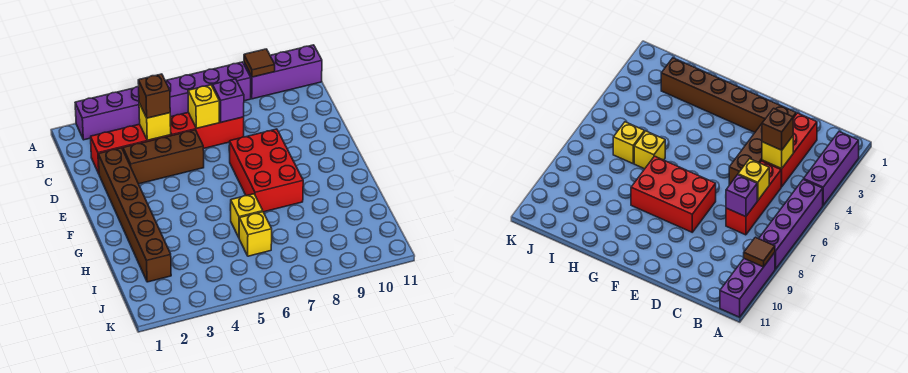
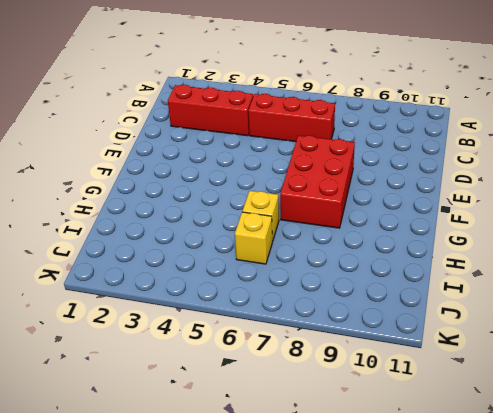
none -> purple brick A2:A4 level 1
none -> purple brick A5:A8 level 1
none -> purple brick A9:A11 level 1

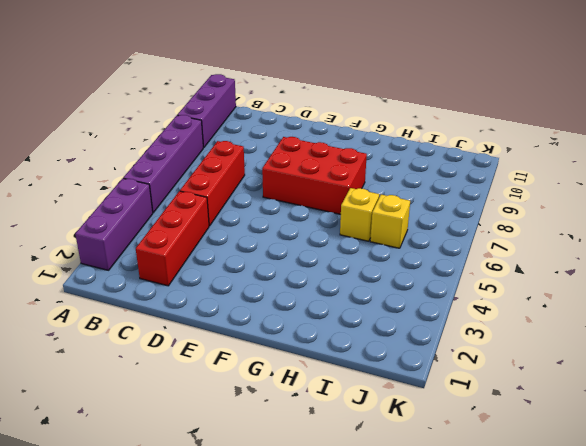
none -> brown brick D2:I2 level 1
none -> brown brick D3:D5 level 1
none -> brown tile A9 level 2

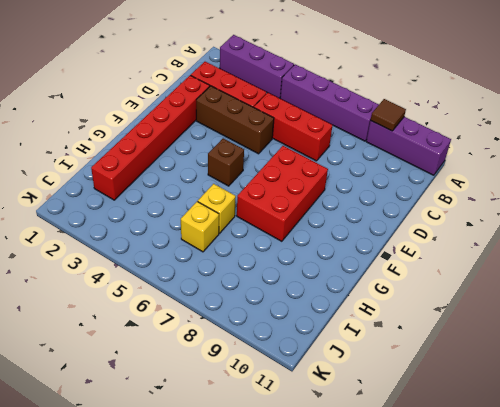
red brick D2:I2 level 1 -> brown brick D2:I2 level 1
brown brick F5 level 1 -> brown brick C4 level 3
none -> yellow brick C4 level 2
none -> yellow brick C6 level 2
none -> purple brick C7 level 2

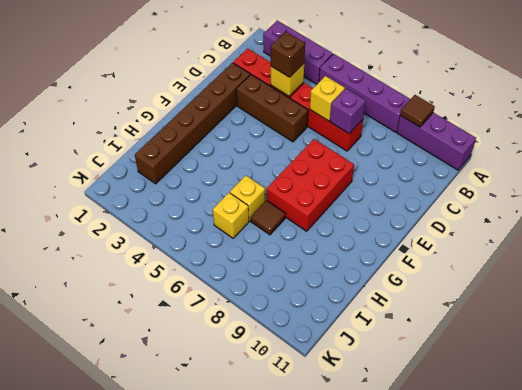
brown tile H7 level 1 -> none

